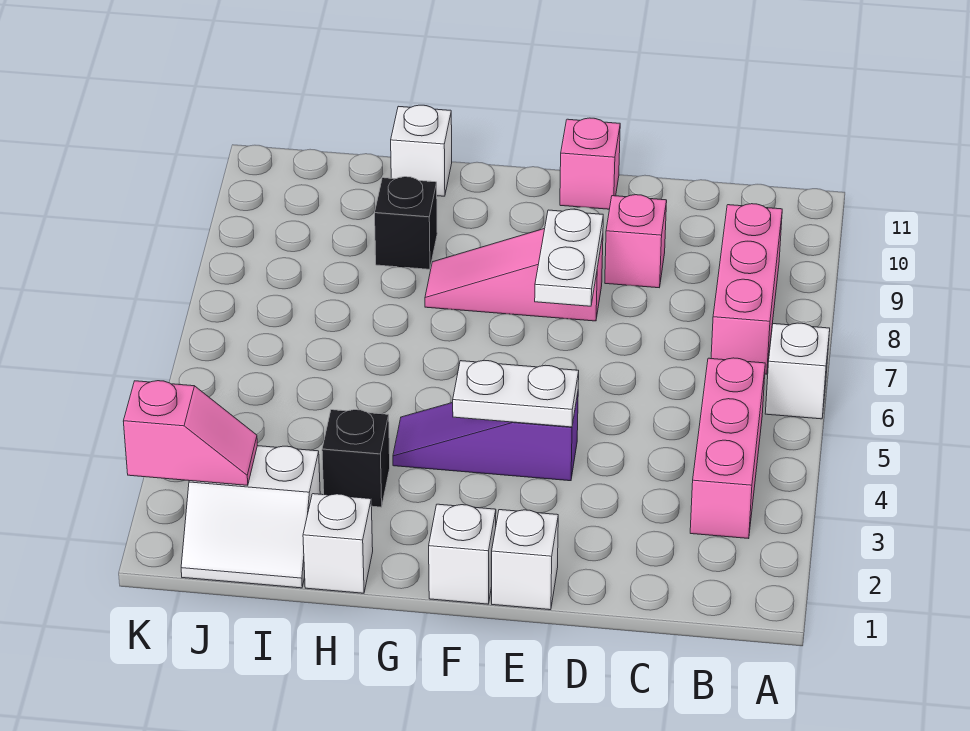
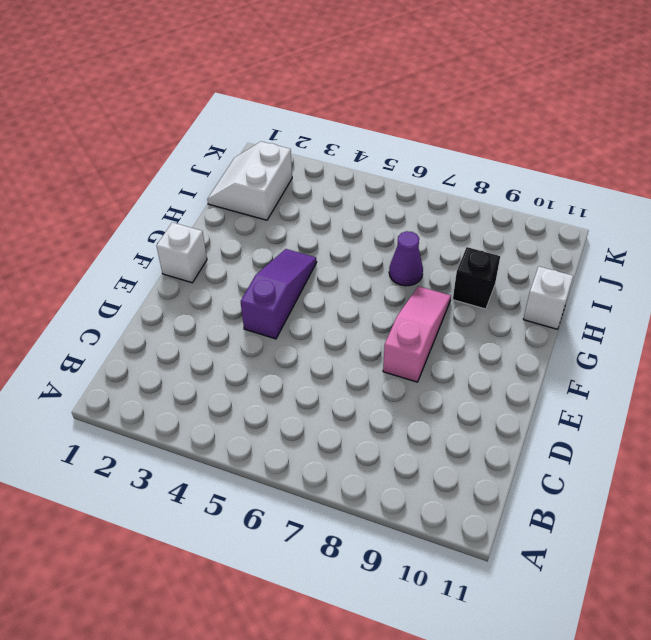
purple cone H7 level 1 -> none
none -> white brick A6 level 1
none -> pink brick B3:B5 level 1
none -> pink brick B7:B9 level 1

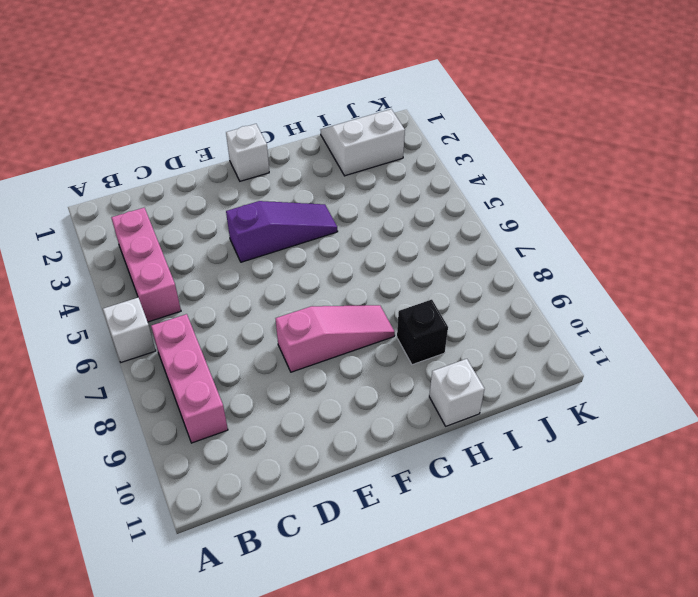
none -> pink brick D9 level 1
none -> white brick E1 level 1
none -> pink brick E11 level 1

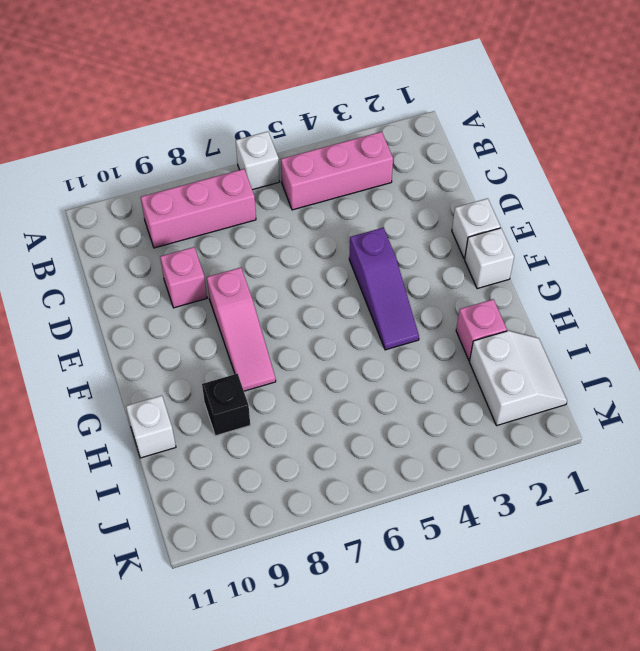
pink brick H2 level 1 -> pink brick E11 level 1
none -> white brick H1 level 1
none -> black brick H3 level 1
none -> white plate E4:F4 level 2

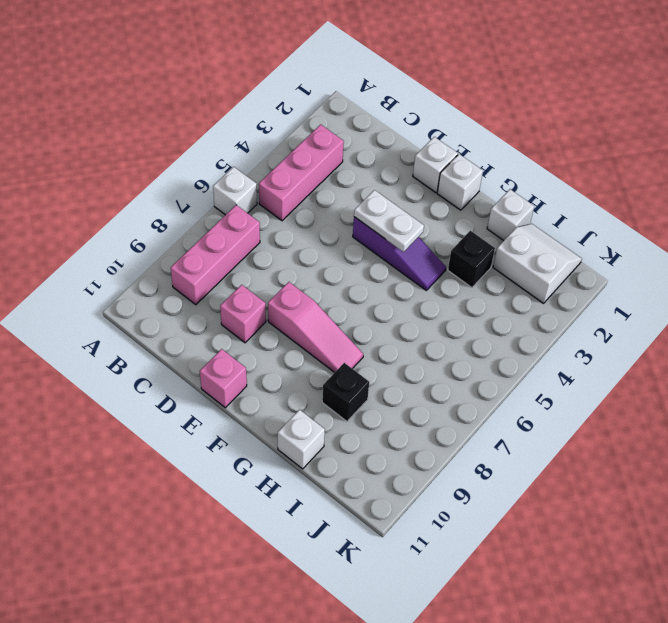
none -> white plate E7:E8 level 2
none -> pink slope J2:K2 level 2 top K

